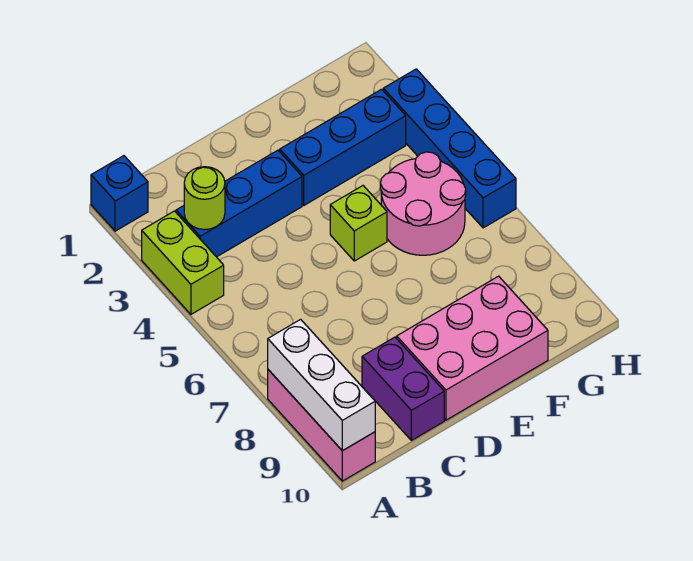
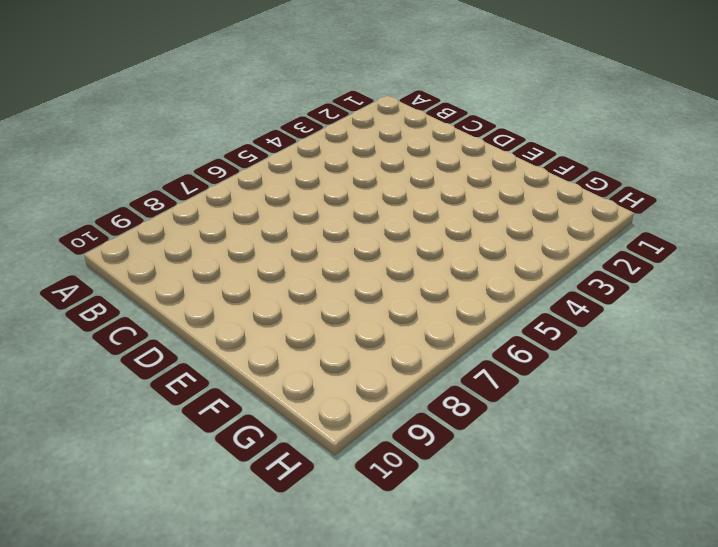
none -> blue brick A1 level 1
none -> lime brick A3:A4 level 1
none -> pink brick A8:A10 level 1

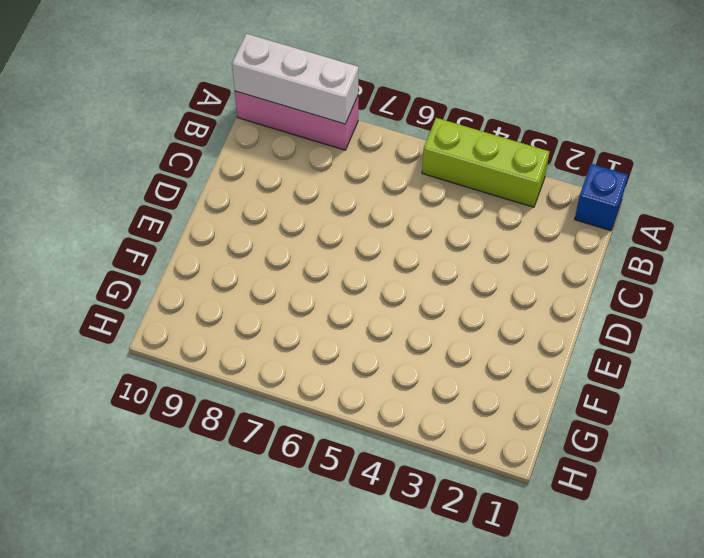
lime brick A3:A5 level 1 -> lime brick A3:A4 level 1
none -> blue brick B3:D3 level 1
none -> purple brick C9:C10 level 1
none -> pink brick D9:F10 level 1

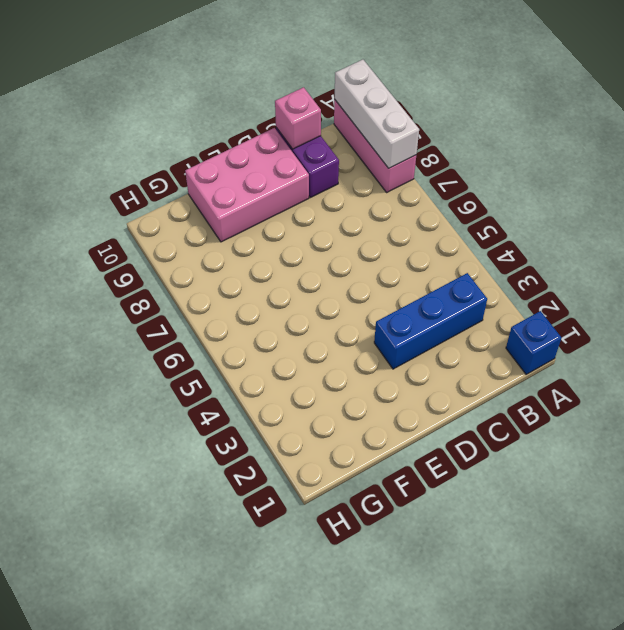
pink brick C10 level 2 -> none
none -> lime brick A3:A4 level 1
none -> blue brick E3:G3 level 1
none -> lime brick E5 level 1

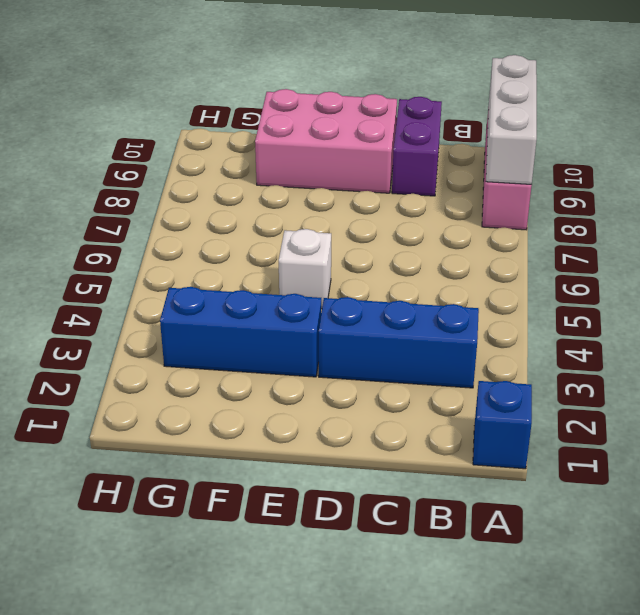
white brick E5 level 1 -> lime brick E5 level 1
none -> lime brick A3:A4 level 1
none -> pink round brick F5:G6 level 1
none -> blue brick H3:H6 level 1

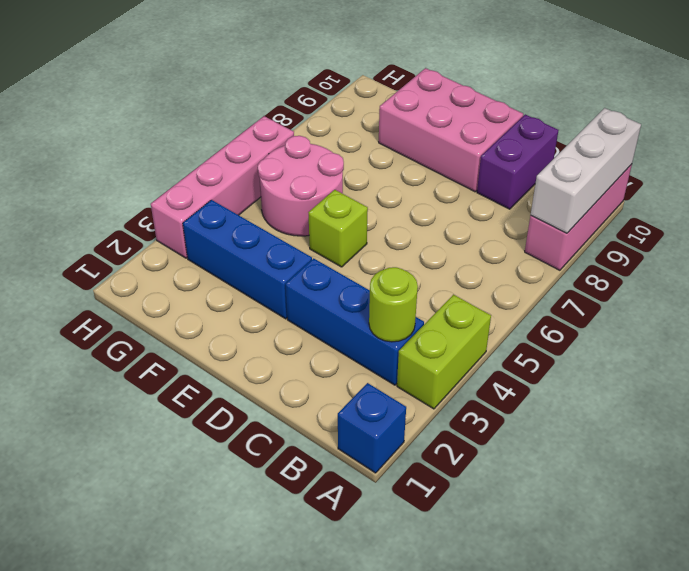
pink brick H3:H6 level 1 -> blue brick H3:H6 level 1

